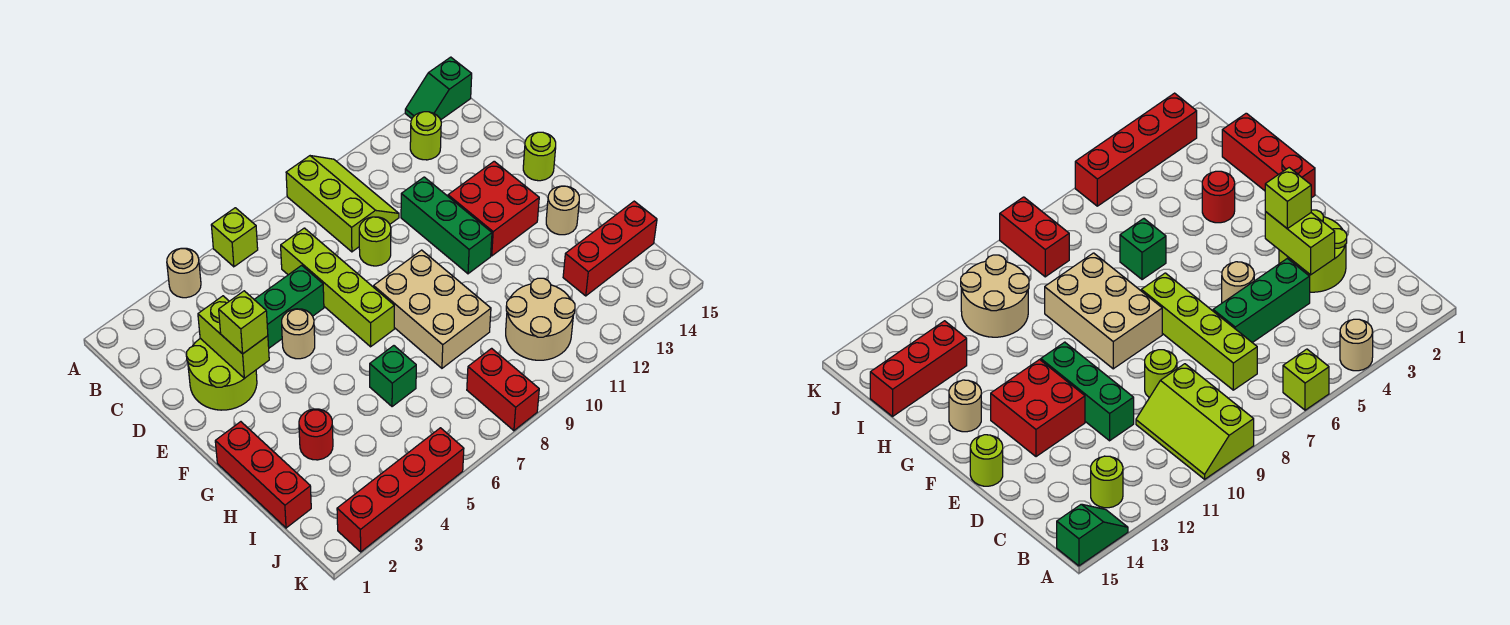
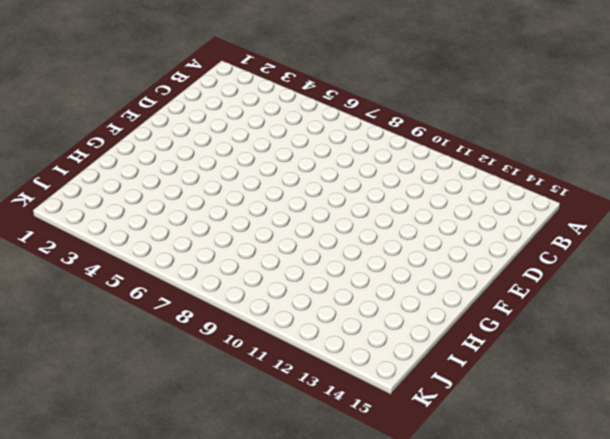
none -> tan round brick A4 level 1
none -> lime brick A6 level 1
none -> lime slope A9:C10 level 1 top 9

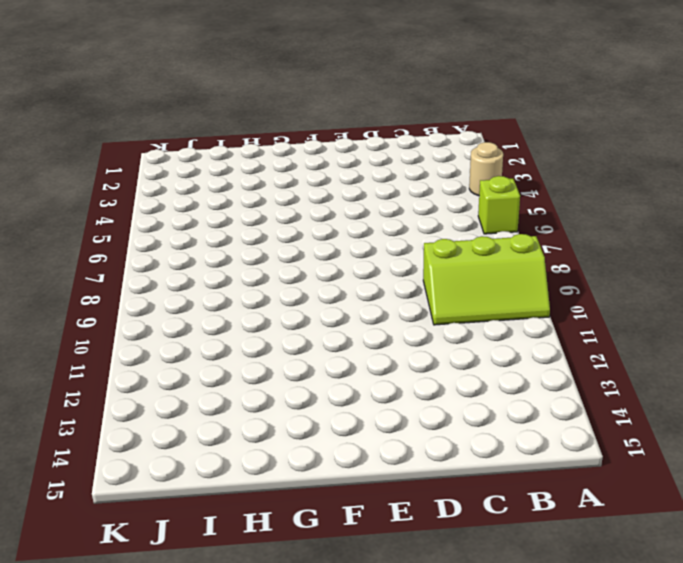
none -> green slope A14:A15 level 1 top 15
none -> lime round brick B13 level 1
none -> lime brick C7:F7 level 1

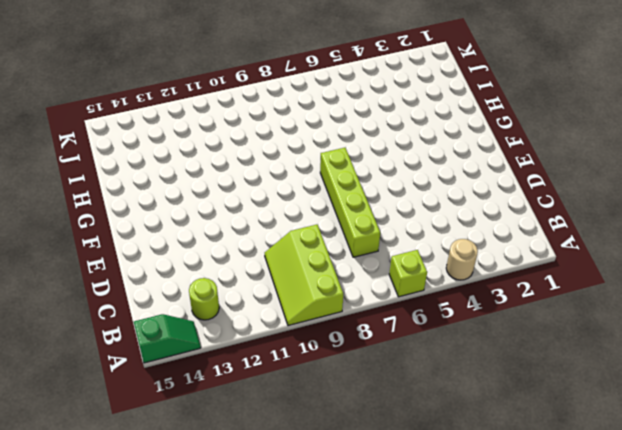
none -> lime round brick D2:E3 level 1
none -> green brick D4:D6 level 1
none -> lime round brick D9 level 1

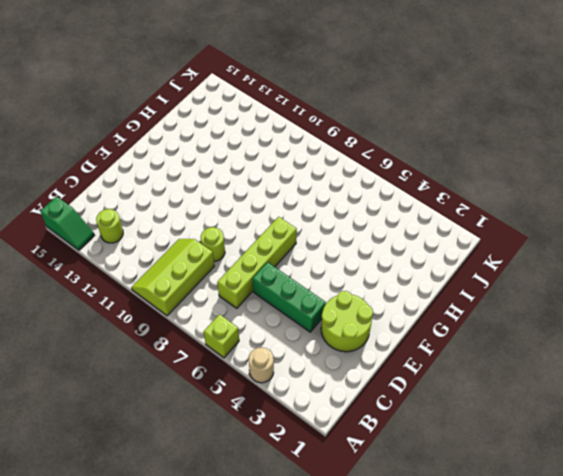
none -> green brick D11:F11 level 1
none -> tan round brick E5 level 1
none -> red brick E12:F13 level 1

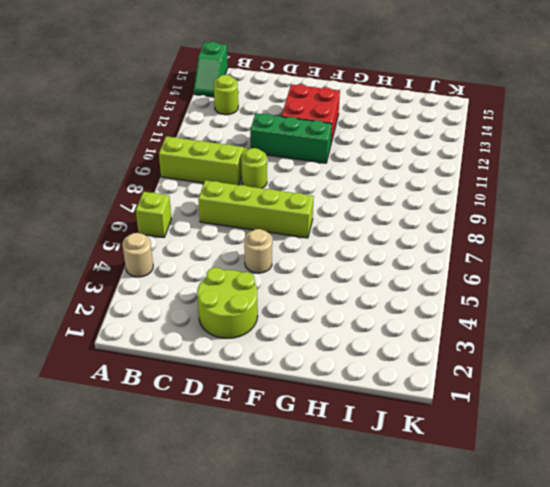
none -> green brick D4:D6 level 1
none -> lime round brick E15 level 1
none -> tan brick F8:H9 level 1

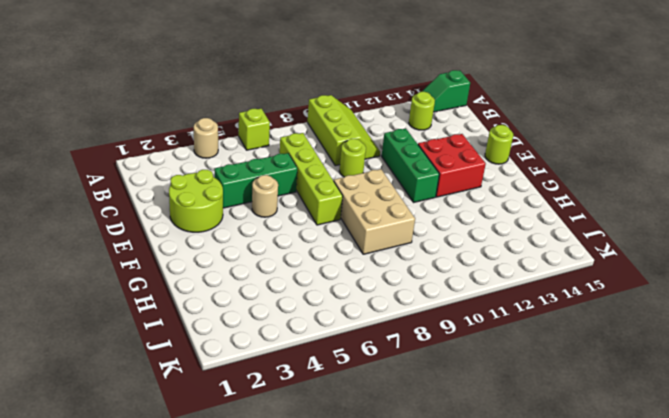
none -> red brick G1:I1 level 1
none -> tan round brick G14 level 1
none -> red round brick H3 level 1

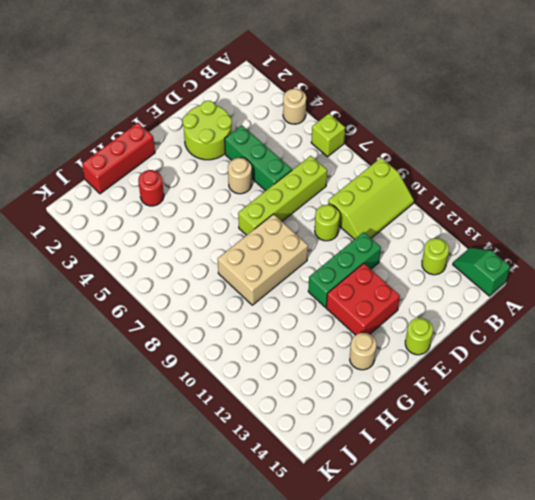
none -> green brick H6 level 1
none -> tan round brick I10:J11 level 1
none -> red brick I13:I15 level 1

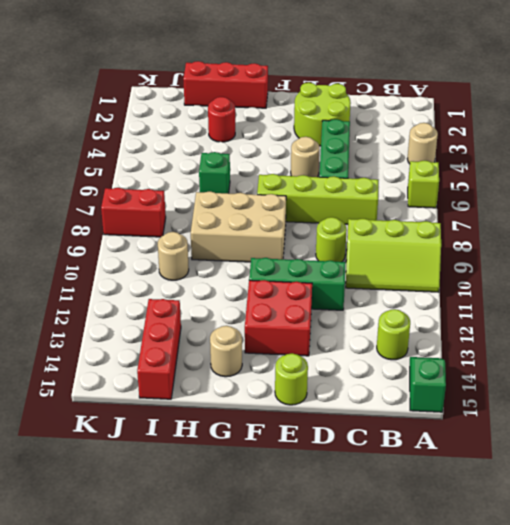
tan round brick I10 level 1 -> tan round brick I10:J11 level 1
none -> red brick K2:K5 level 1
none -> lime brick D3:E3 level 2
none -> lime brick E3 level 3

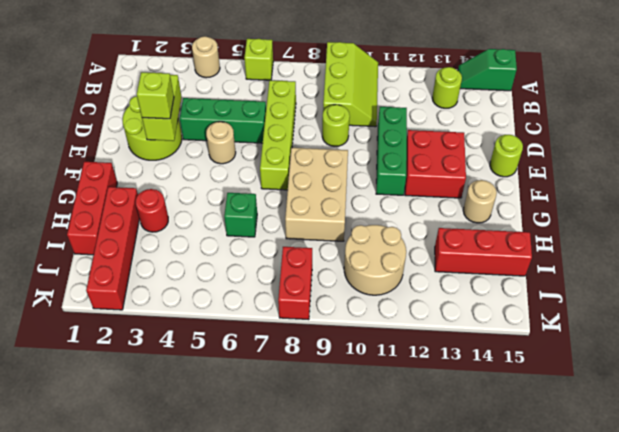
red brick H2:K2 level 1 -> red brick K2:K5 level 1

